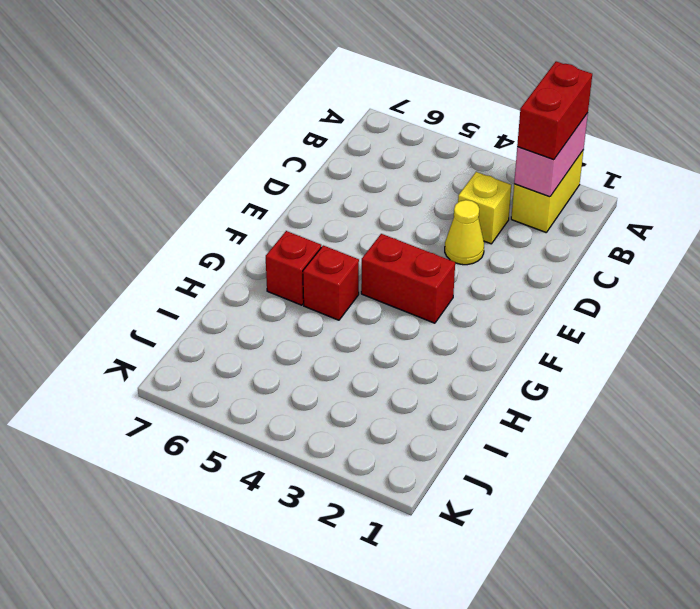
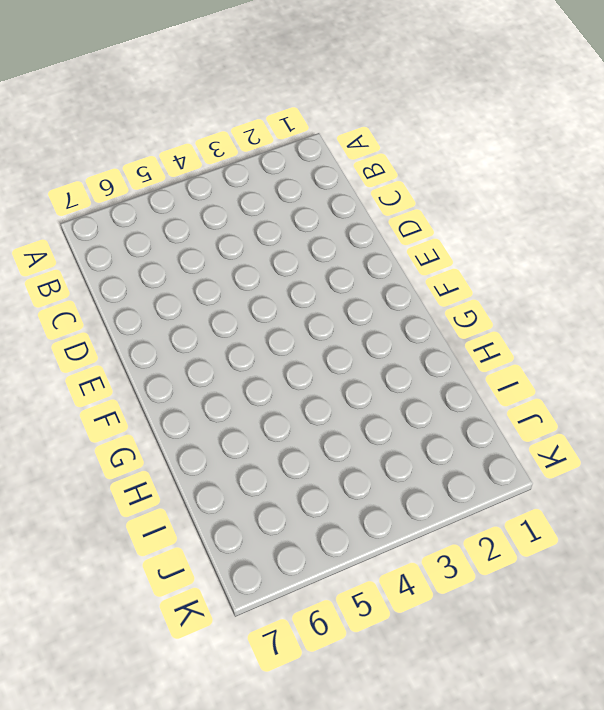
none -> yellow brick A2:B2 level 1
none -> yellow brick C3 level 1

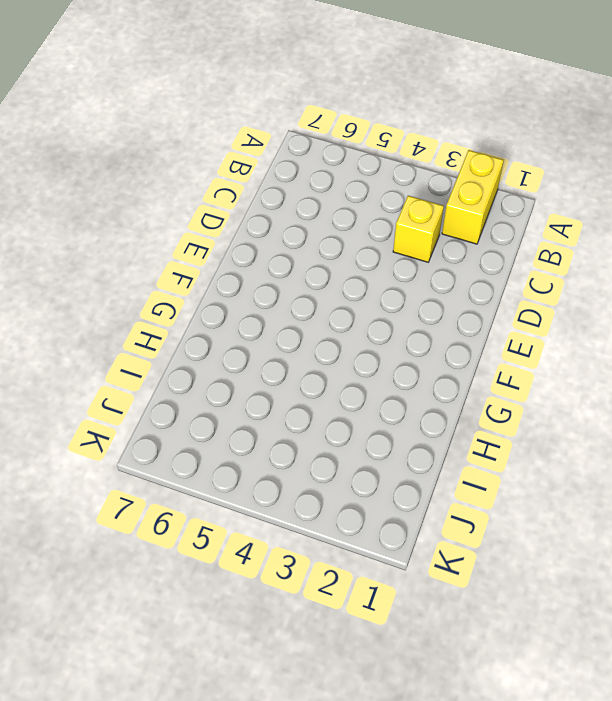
none -> yellow cone D3 level 1
none -> red brick F3:F4 level 1

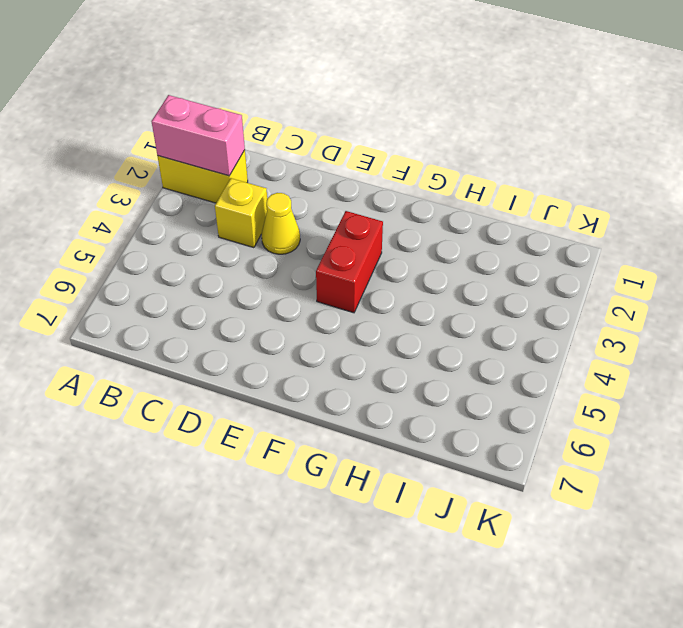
none -> red brick G5 level 1
none -> red brick G6 level 1

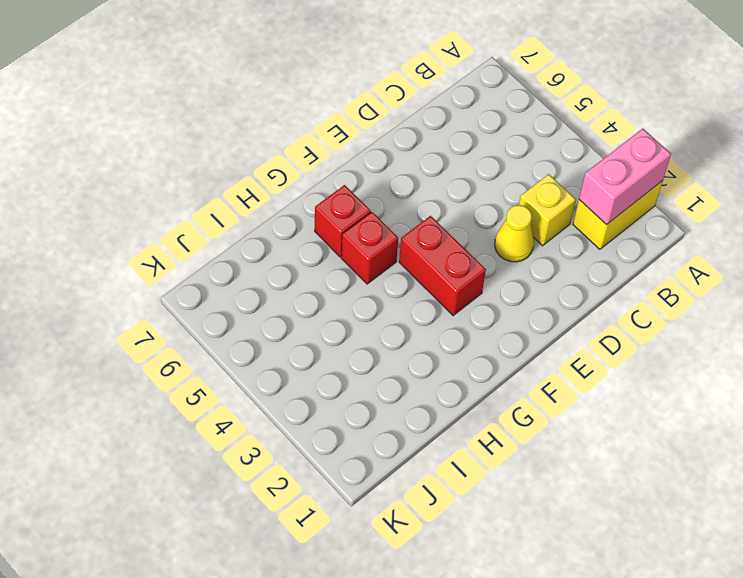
none -> red brick A2:B2 level 3

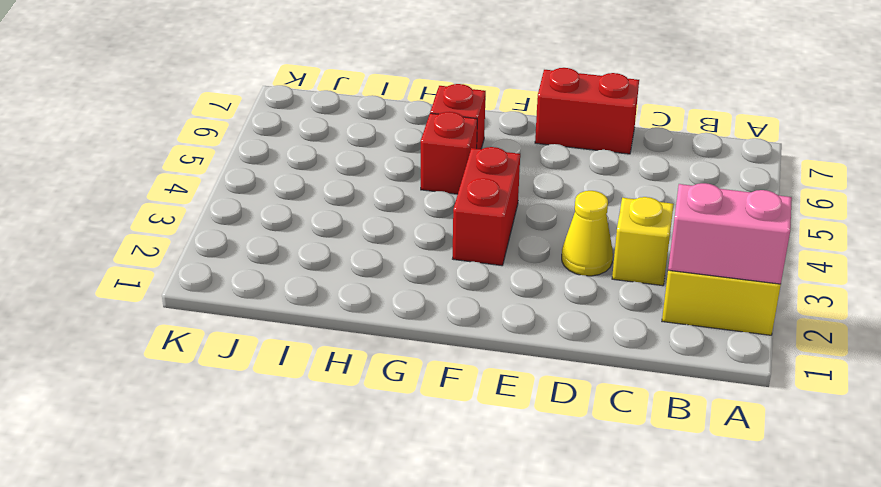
red brick D7:E7 level 1 -> red brick A2:B2 level 3

